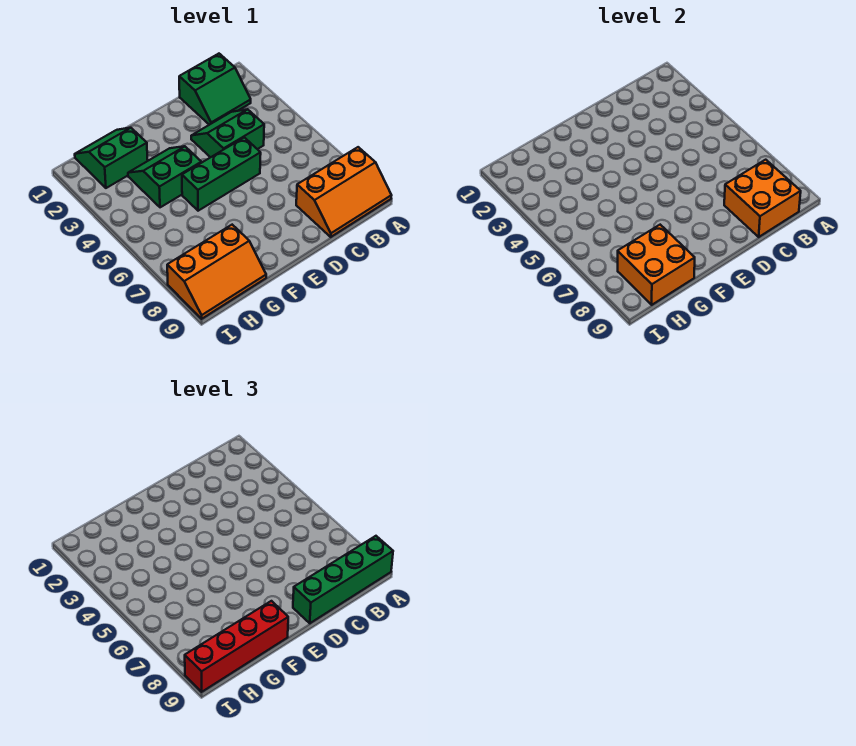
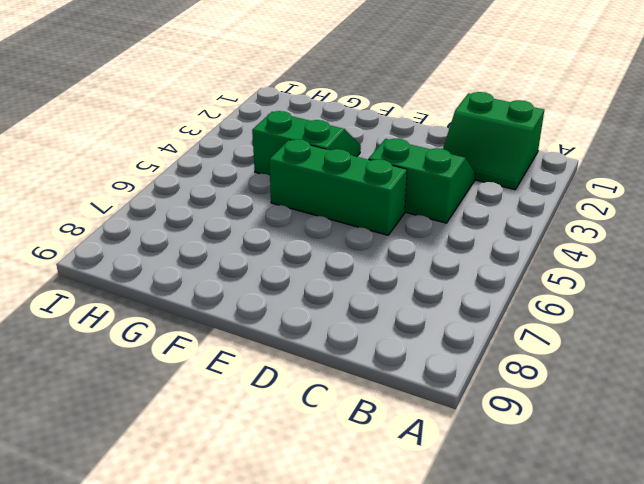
none -> orange slope A8:C9 level 1 top 8
none -> green slope G1:H2 level 1 top 2

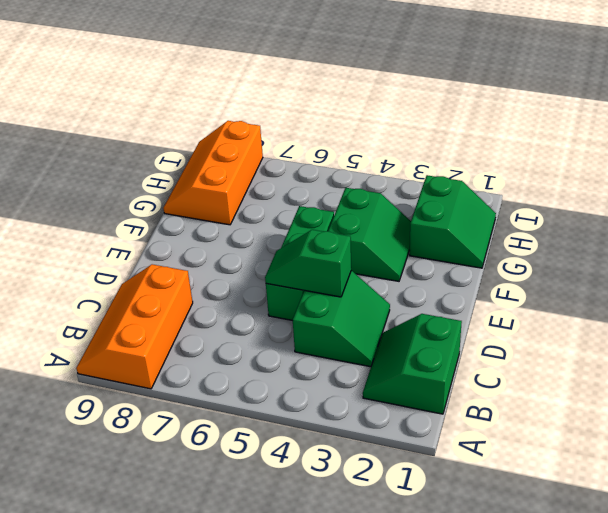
green slope D4:D5 level 2 top 4 -> none
none -> orange brick B8:C9 level 2
none -> orange brick G8:H9 level 2

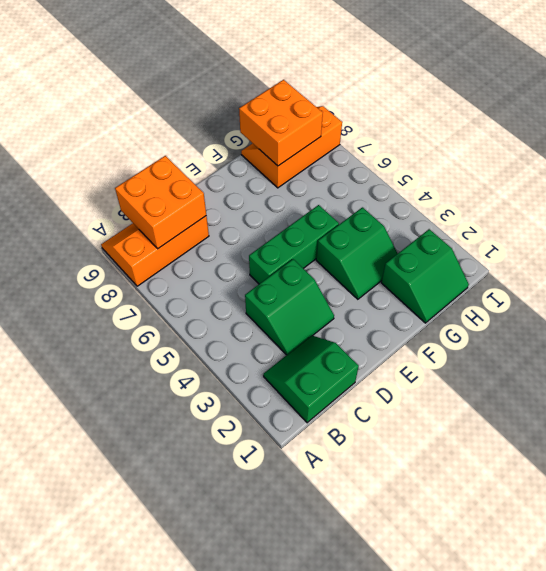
none -> green brick A9:D9 level 3
none -> red brick F9:I9 level 3

